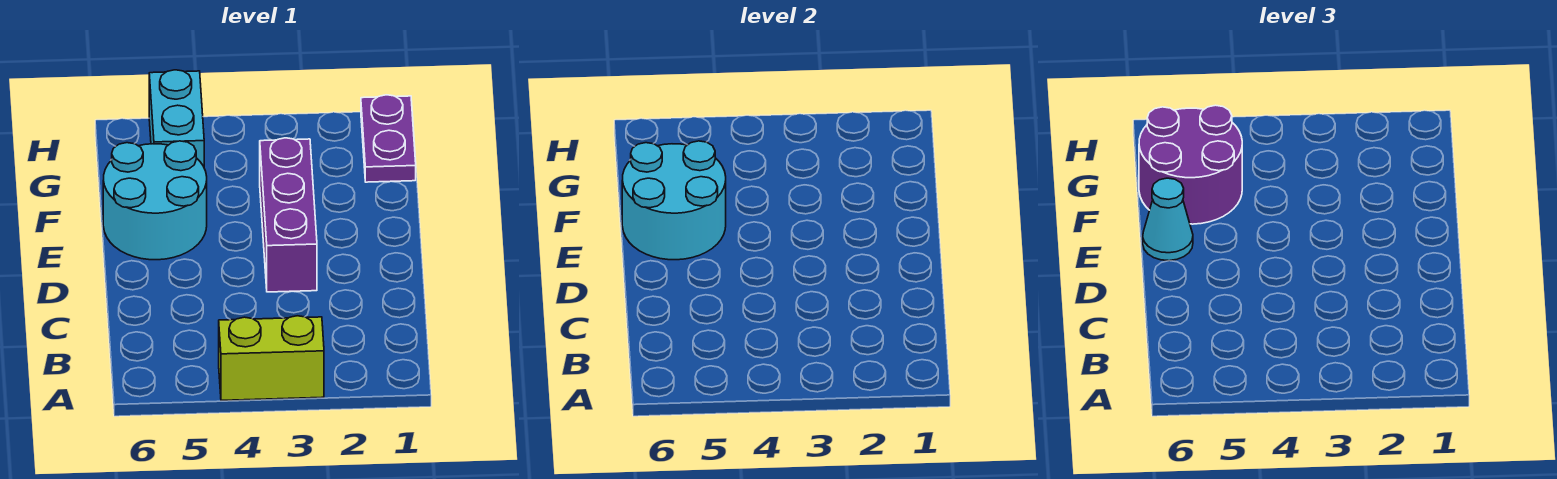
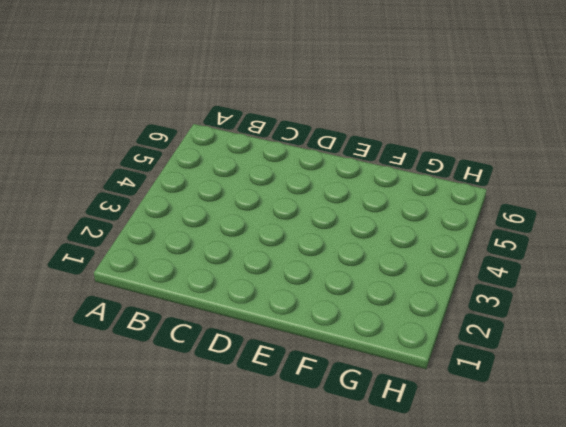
none -> lime brick A3:A4 level 1
none -> purple brick D3:F3 level 1

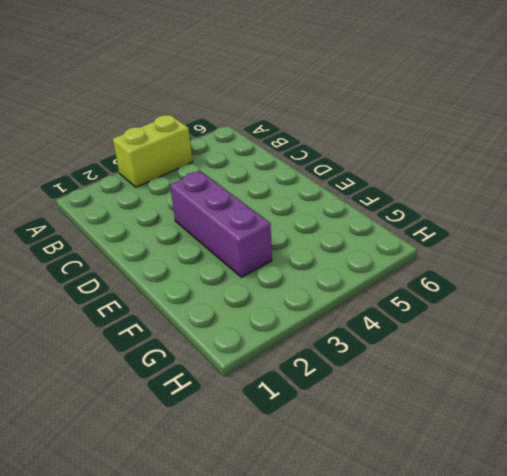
none -> cyan round brick E5:F6 level 1
none -> purple plate G1:H1 level 1

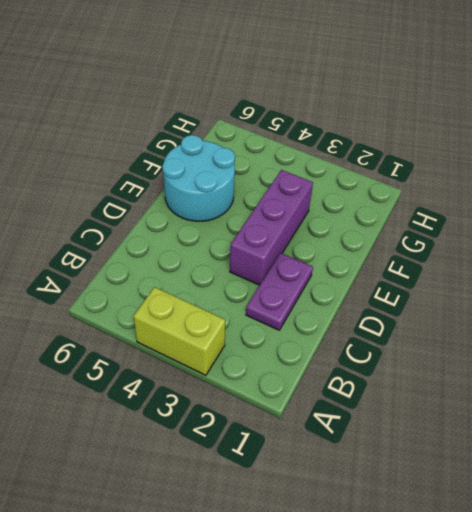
purple plate C2:D2 level 1 -> purple plate G1:H1 level 1
none -> cyan brick G5:H5 level 1
none -> cyan round brick E5:F6 level 2

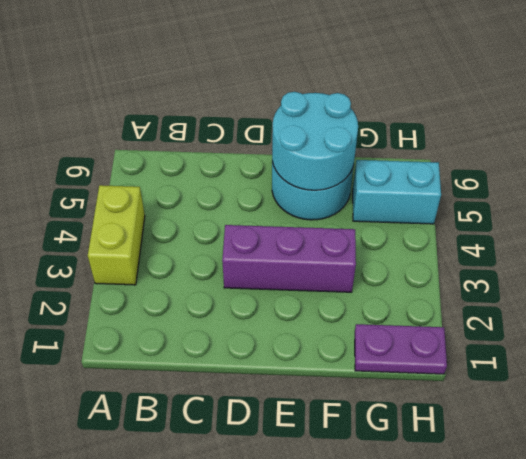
none -> cyan cone E6 level 3
none -> purple round brick F5:G6 level 3

